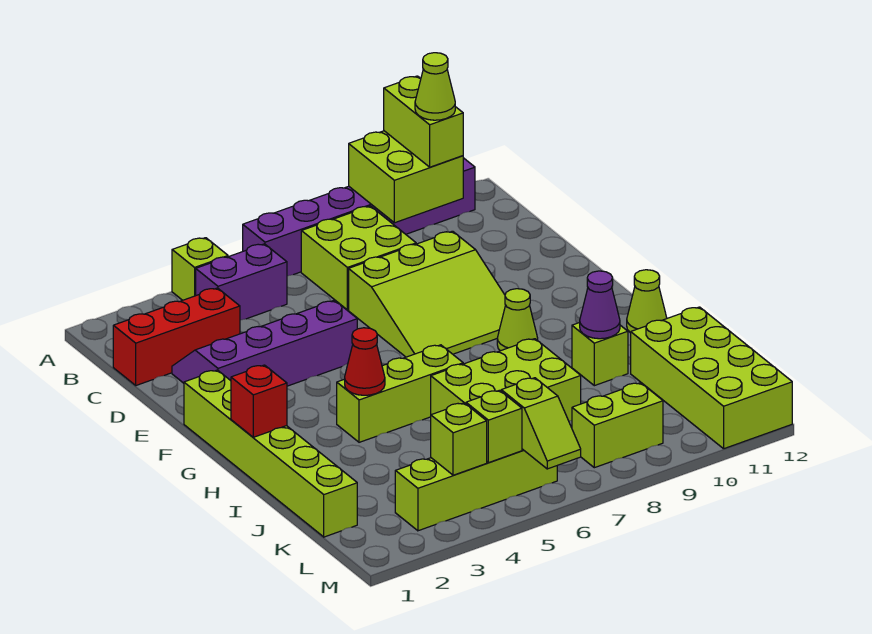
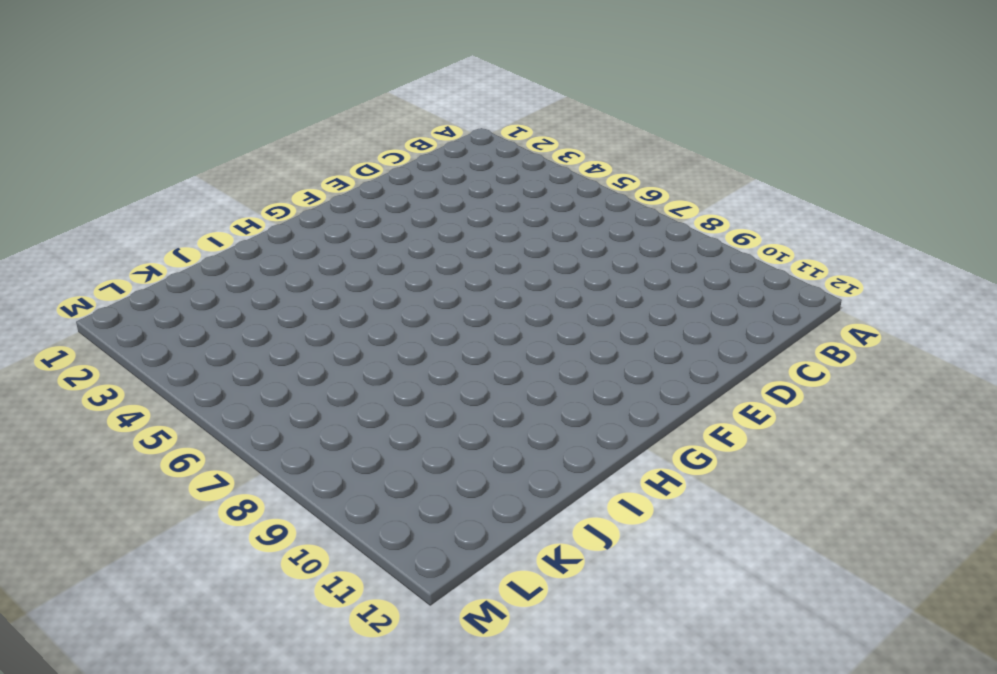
none -> lime brick A4 level 1
none -> purple brick A6:A11 level 1
none -> purple brick B4:B5 level 1

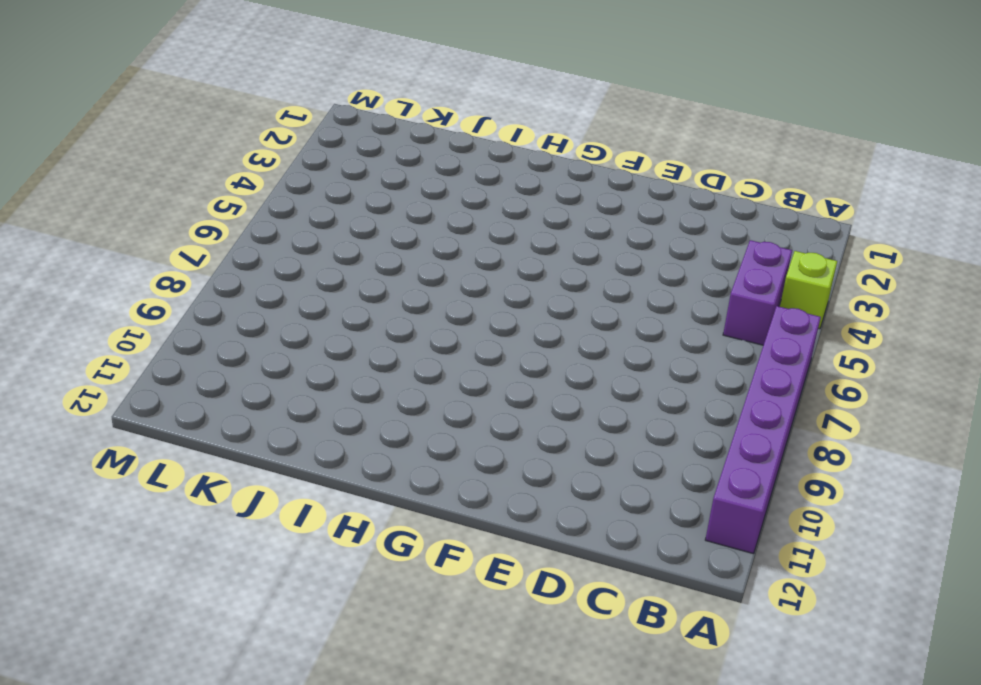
none -> lime brick B7:C8 level 1
none -> red brick C1:C3 level 1
none -> purple slope D2:E5 level 1 top E

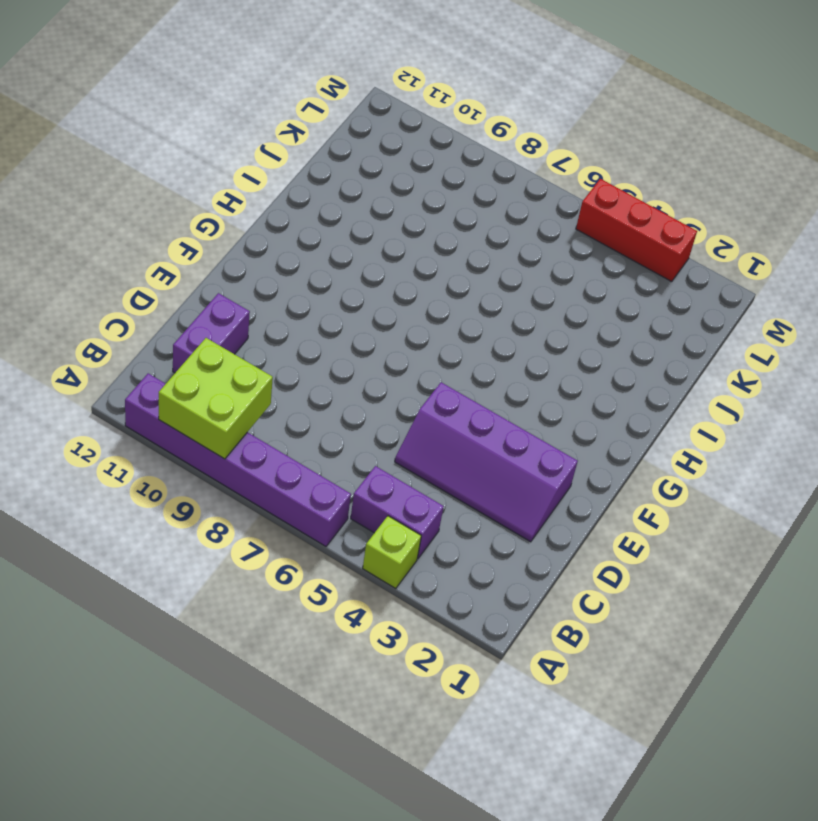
purple brick C11:D11 level 1 -> none
red brick M3:M5 level 1 -> red brick C1:C3 level 1
none -> lime brick B7:C8 level 1
none -> lime slope D7:F9 level 1 top D
none -> lime brick F1:K1 level 1

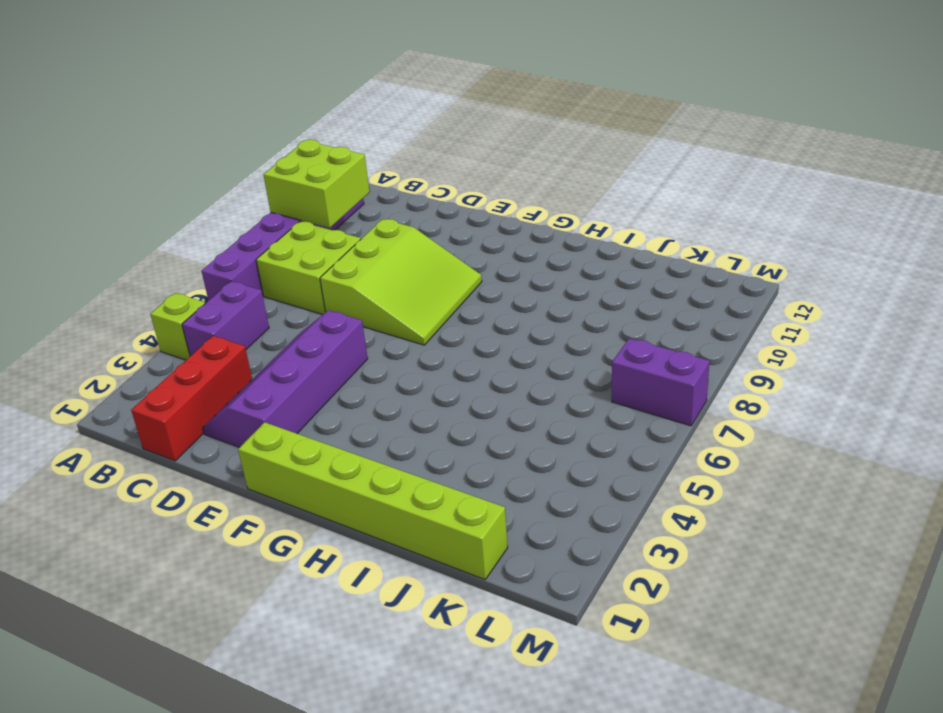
purple brick L7:M7 level 1 -> none
none -> lime cone G9 level 1
none -> lime brick H4:H6 level 1
none -> lime cone H12 level 1

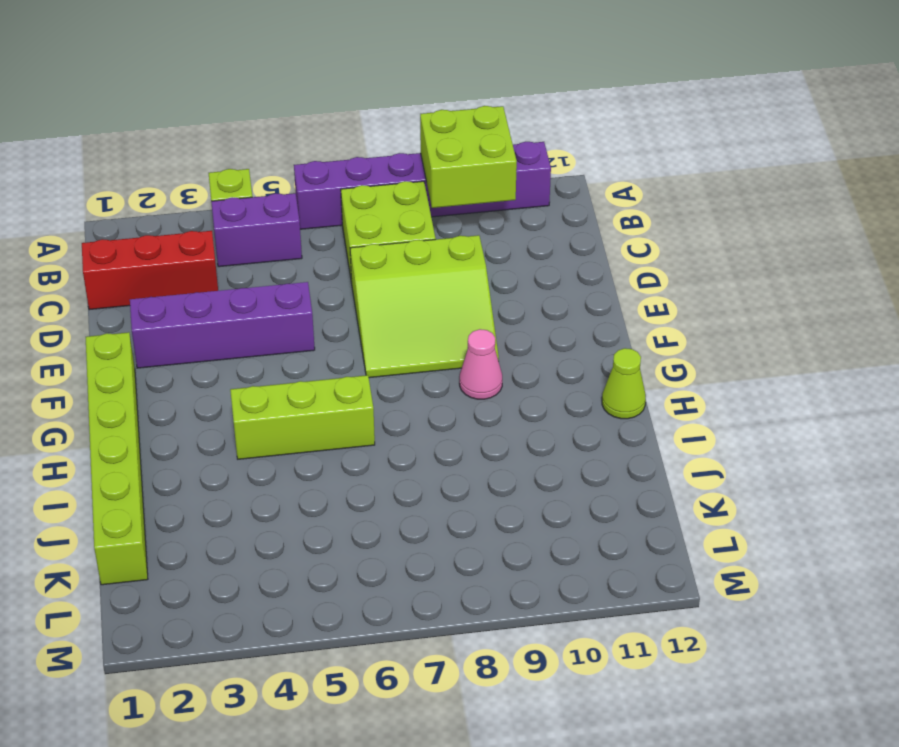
pink cone G9 level 1 -> lime cone G9 level 1
none -> lime brick I6:J8 level 1
none -> lime brick I10 level 1
none -> lime brick J11:M12 level 1

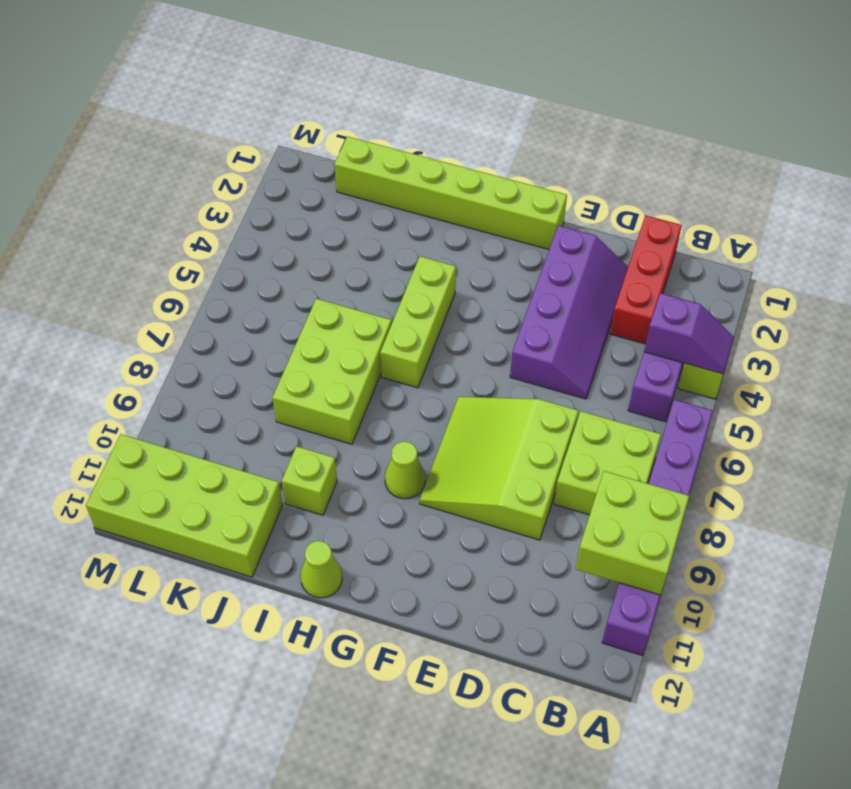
purple slope A4:B4 level 2 top B -> none
none -> lime brick L3:L6 level 1
none -> lime brick L8:L9 level 1
none -> red brick H1 level 2

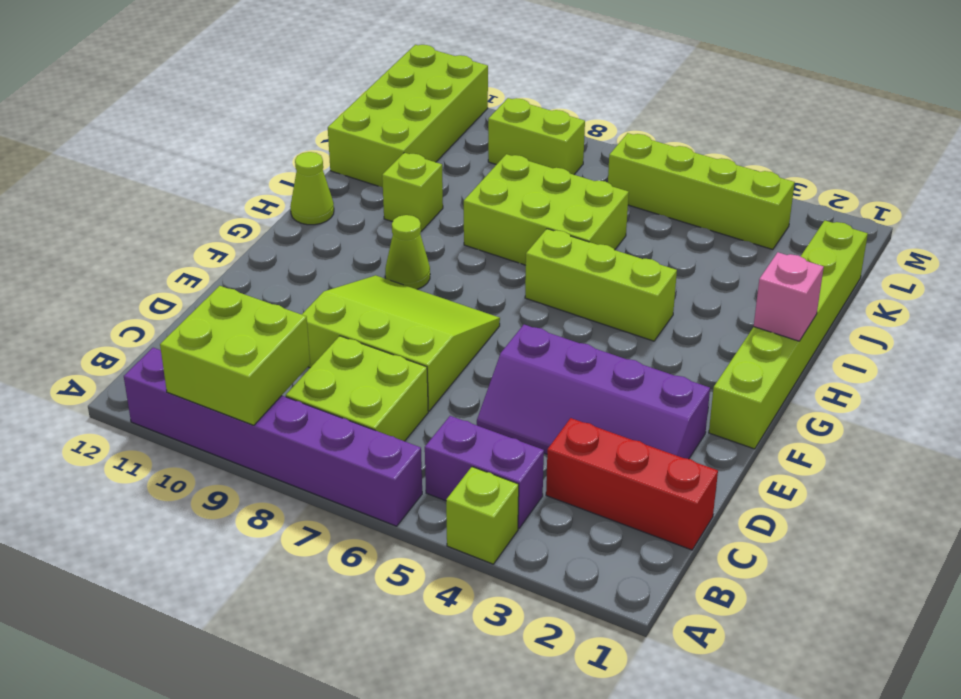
pink brick H1 level 2 -> red brick H1 level 2
none -> red cone H4 level 2
none -> purple cone I10 level 2
none -> lime brick L4 level 2

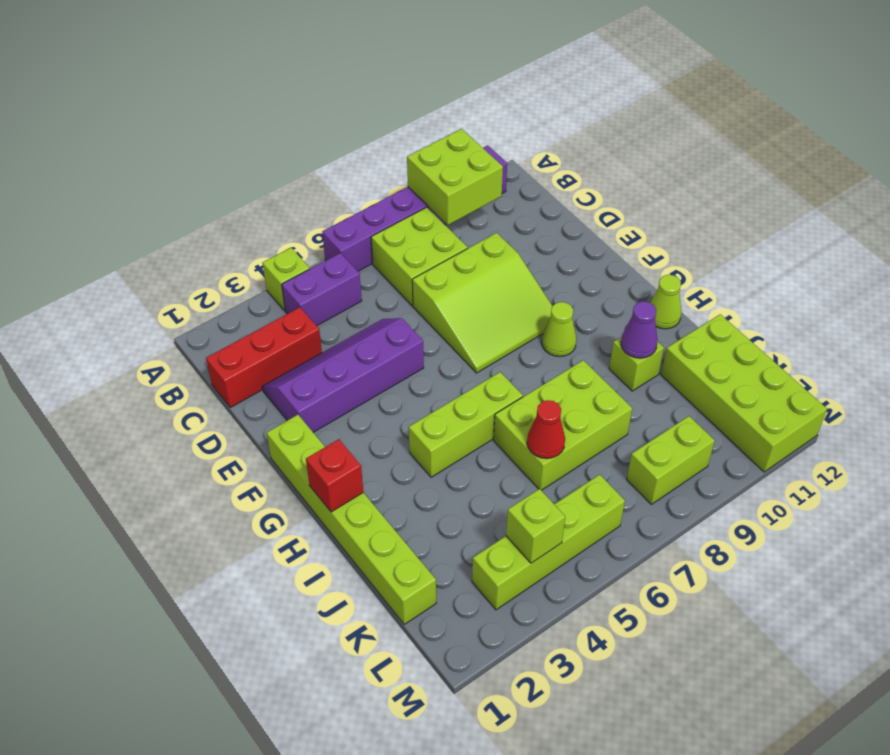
red cone J6 level 2 -> red cone H4 level 2
none -> lime brick L5 level 2
none -> lime slope L6:M6 level 2 top L
none -> lime brick A10:B10 level 3

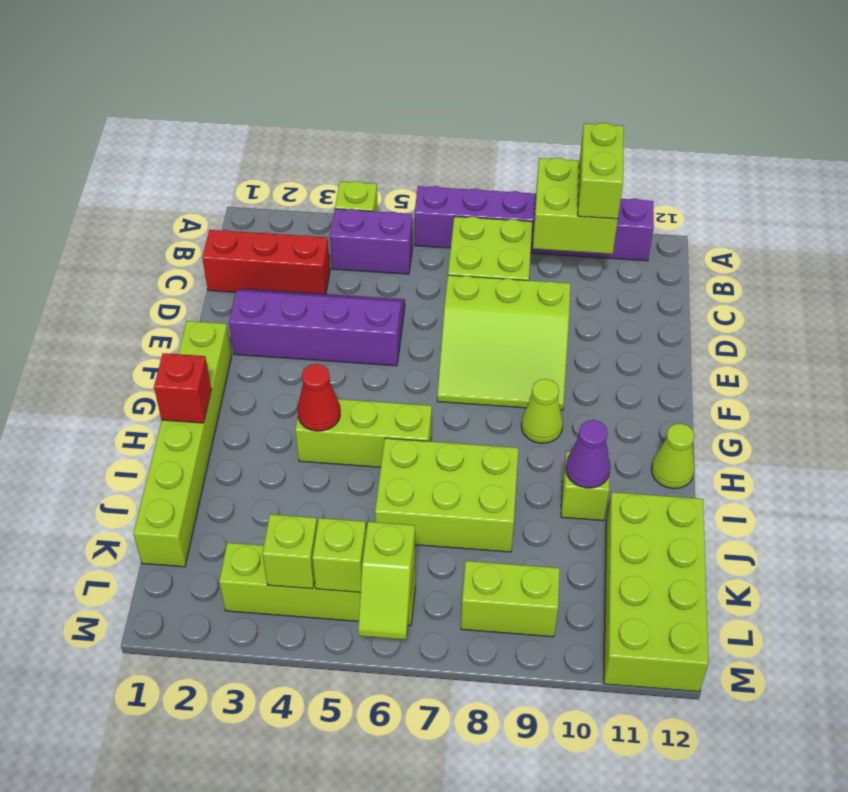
none -> lime cone B10 level 4

